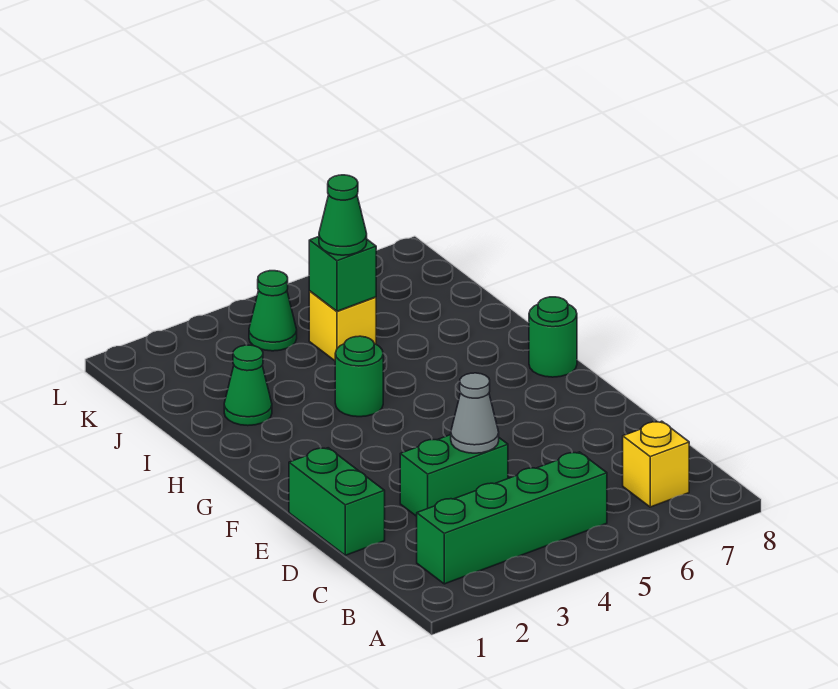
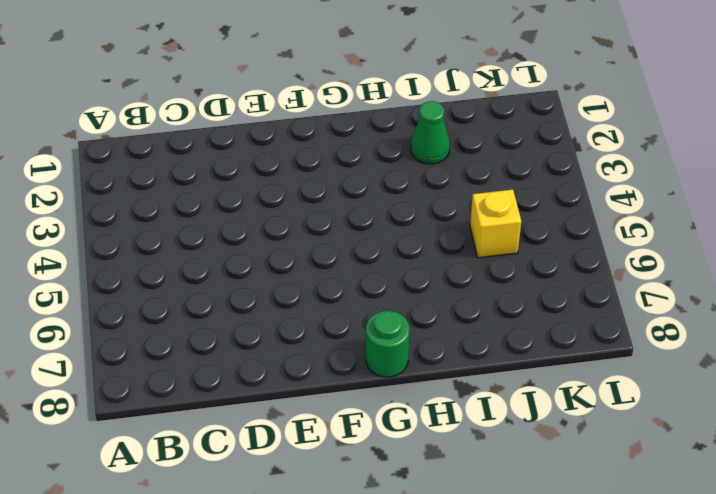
none -> green brick B2:B5 level 1
none -> yellow brick B7 level 1
none -> green brick D1:E1 level 1

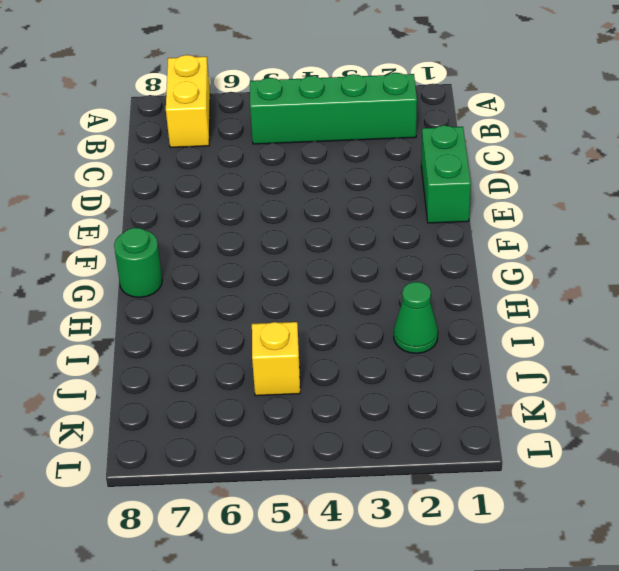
yellow brick A7:B7 level 1 -> yellow brick B7 level 1
none -> green brick D3:D4 level 1
none -> green round brick H4 level 1
none -> green cone K4 level 1

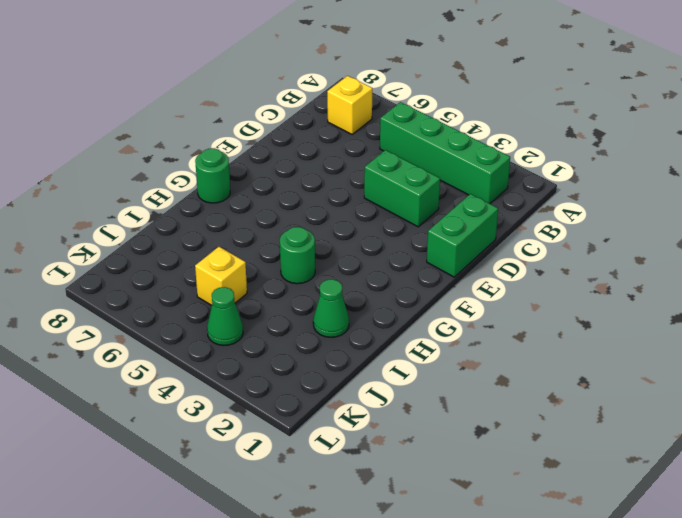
none -> grey cone D4 level 2
none -> green brick J5 level 2
none -> green cone J5 level 3

